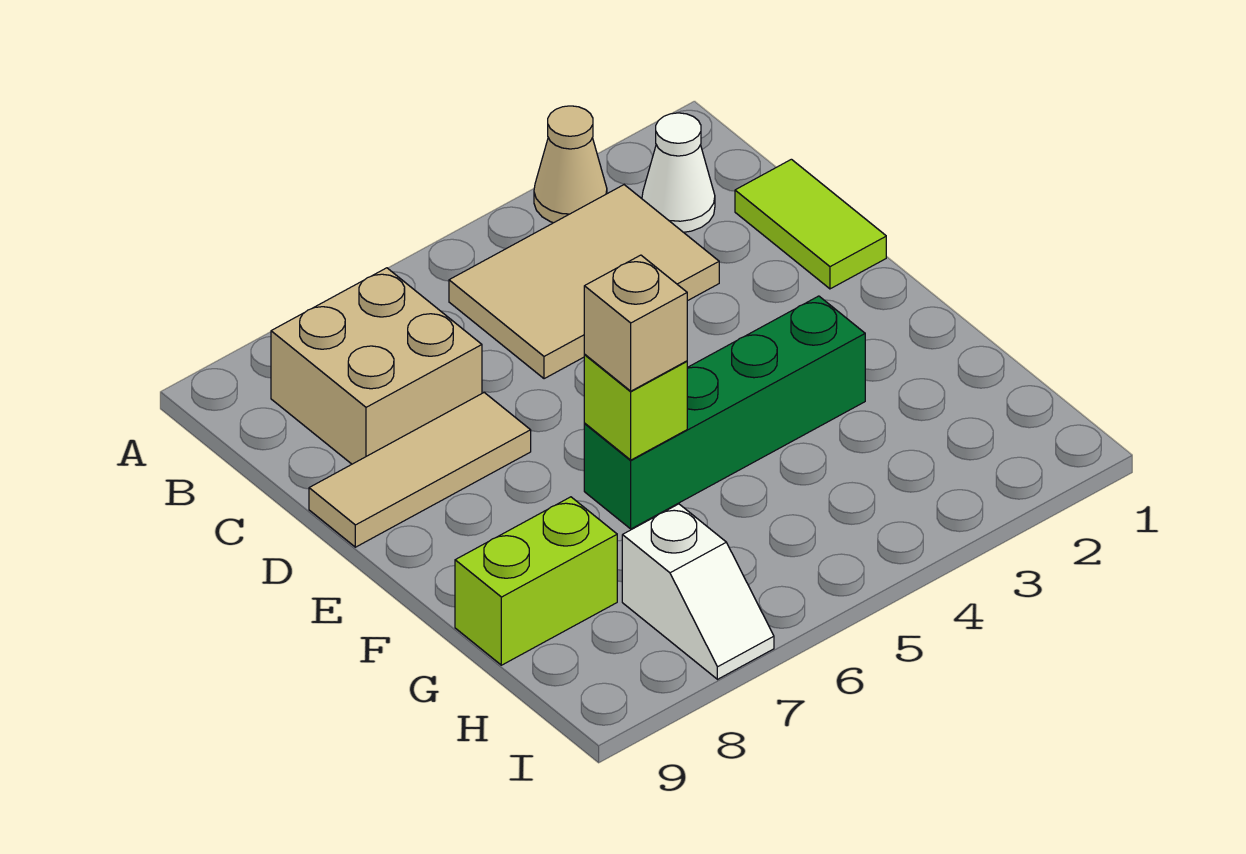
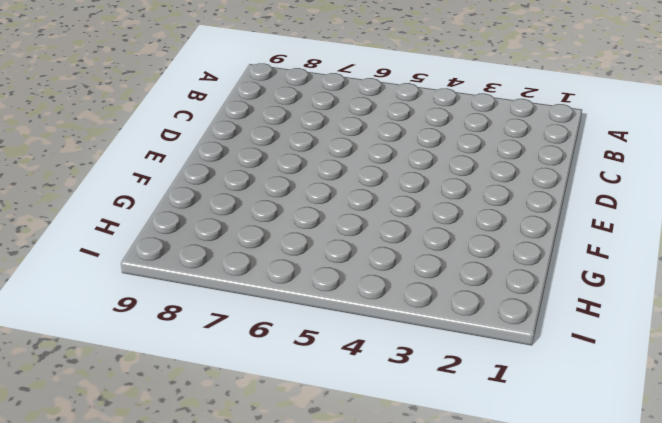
none -> tan cone A3 level 1
none -> white cone B2 level 1

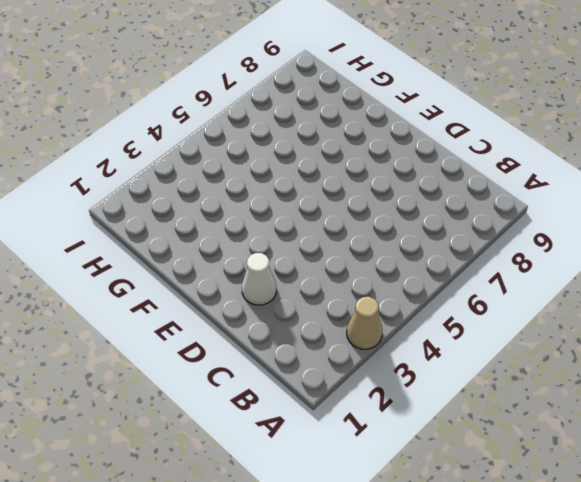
white cone D2 level 1 -> white cone B2 level 1
none -> tan tile B3:C5 level 1
none -> tan brick B7:C8 level 1

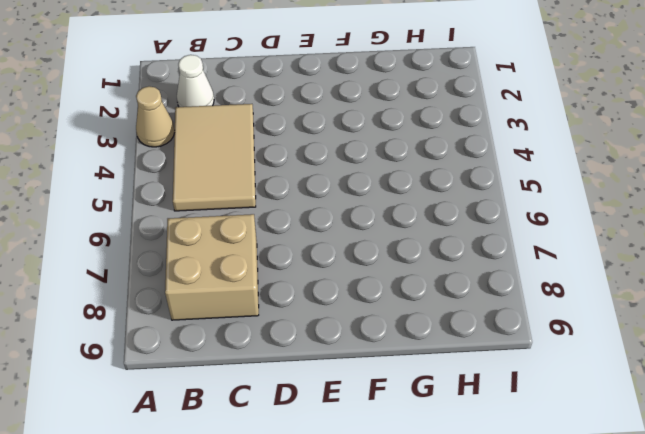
none -> lime tile C1:D1 level 1
none -> tan tile D7:D9 level 1

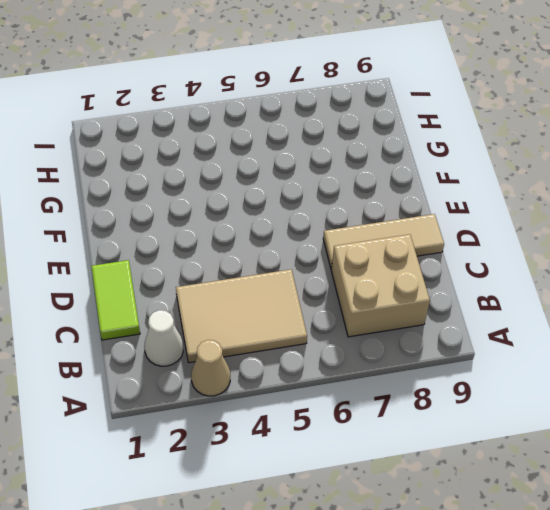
none -> green brick F3:F6 level 1
none -> lime brick G8:G9 level 1

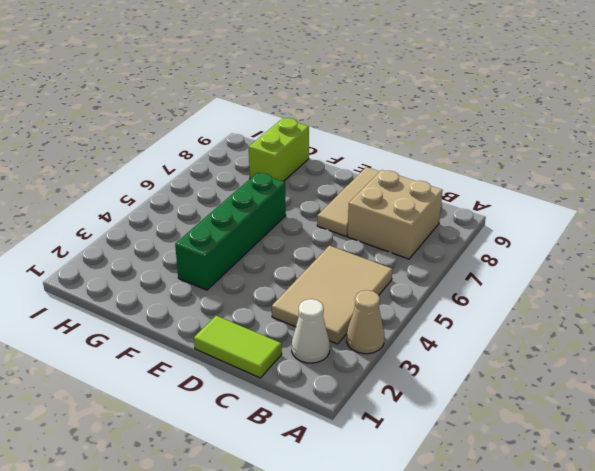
none -> white slope H7:I7 level 1 top H
none -> lime brick F6 level 2

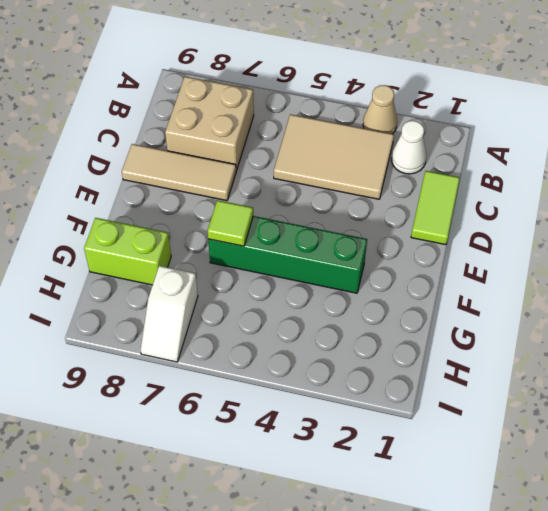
lime tile F6 level 2 -> lime brick F6 level 2
none -> tan brick F6 level 3

